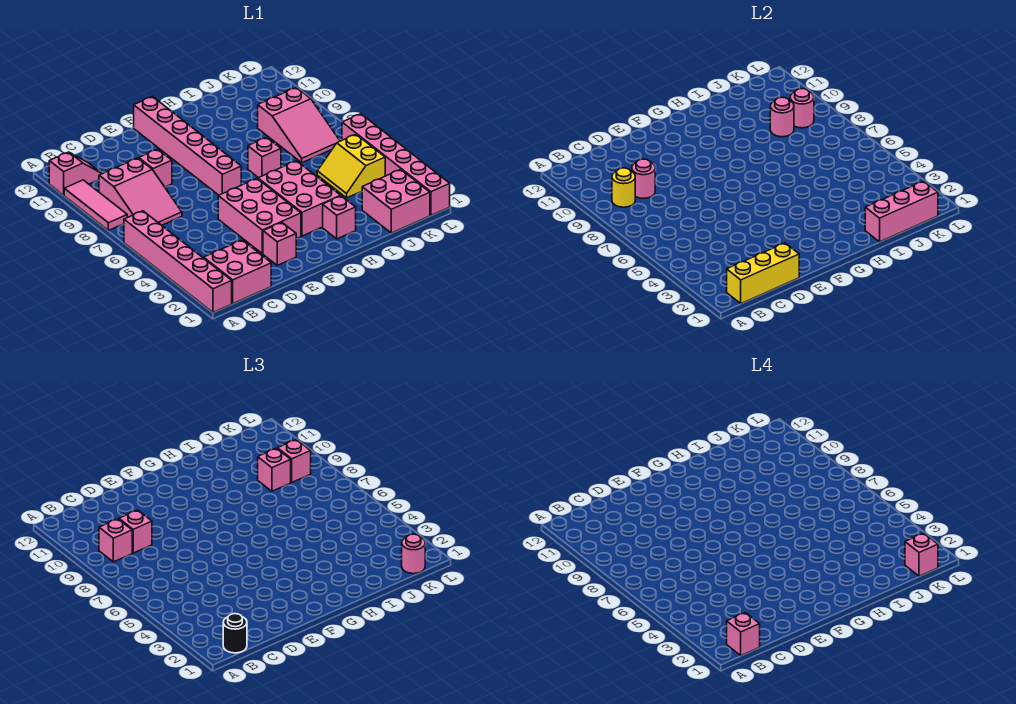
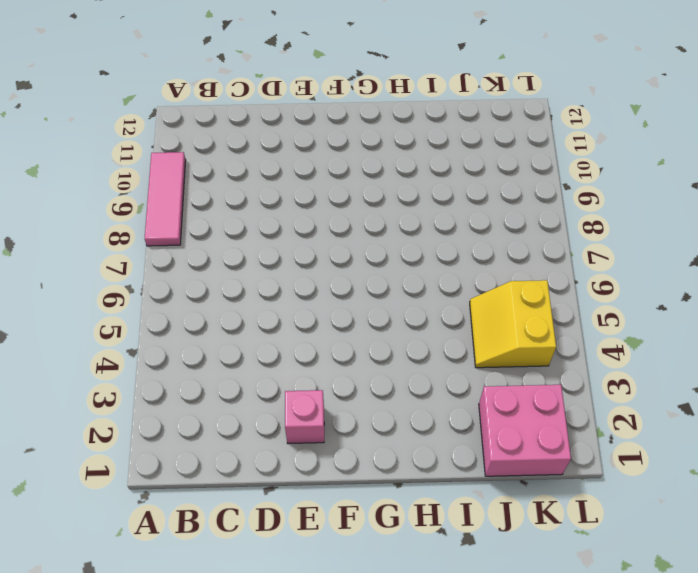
none -> pink brick A1:A6 level 1
none -> pink slope A11:B11 level 1 top A
none -> pink brick B1:C2 level 1
none -> pink slope B7:C9 level 1 top 9

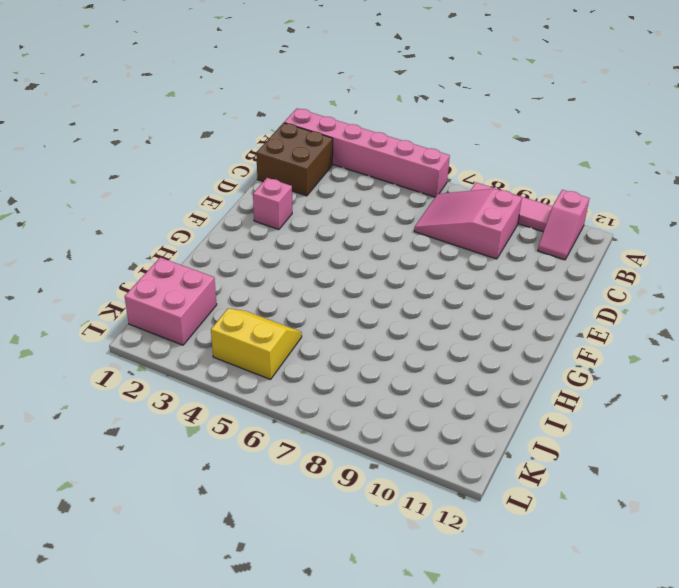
brown brick B1:C2 level 1 -> pink brick B1:C2 level 1
none -> pink brick D9 level 1
none -> pink brick E3:F5 level 1
none -> pink brick F7:F12 level 1
none -> pink brick G3:H5 level 1

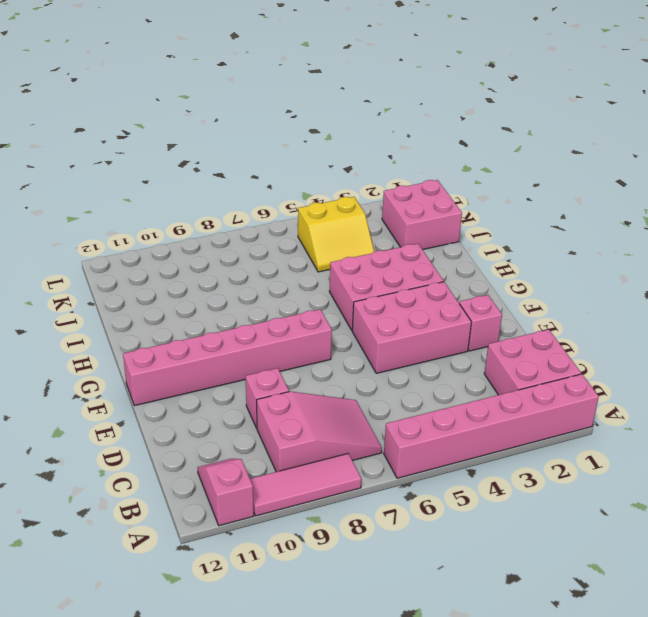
none -> pink brick H2 level 1
none -> pink brick H7 level 1
none -> pink slope J7:K9 level 1 top 9
none -> pink brick L1:L6 level 1

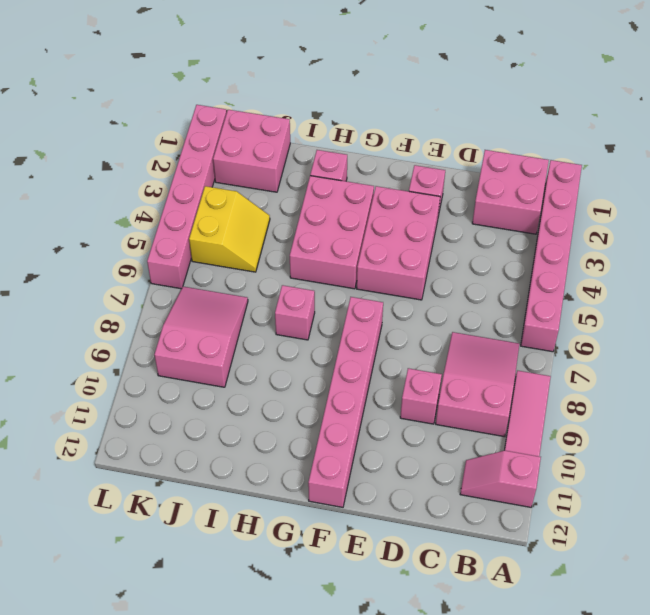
none -> yellow brick B1:D1 level 2
none -> yellow round brick B9 level 2
none -> pink round brick C9 level 2
none -> pink brick I1:K1 level 2

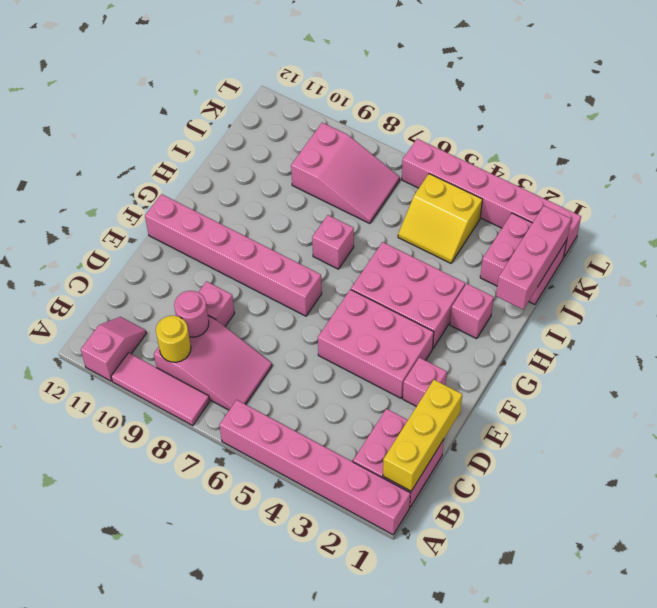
none -> pink round brick J9 level 2
none -> pink round brick K9 level 2
none -> black round brick B1 level 3
none -> pink brick B9 level 3

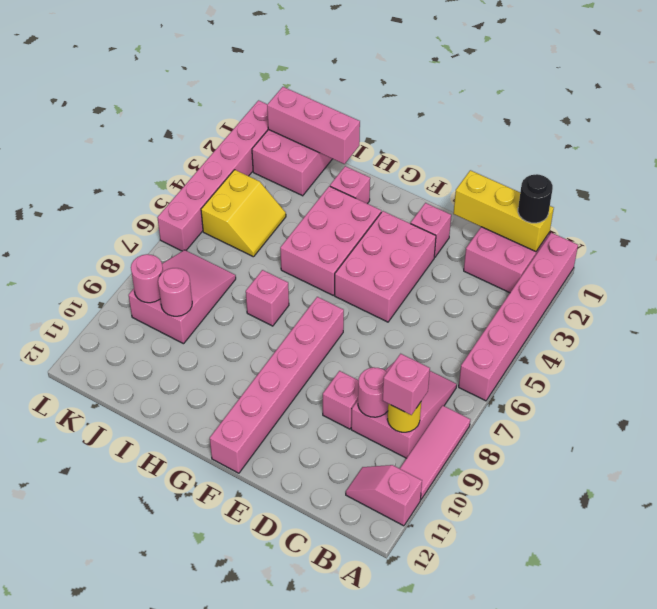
none -> pink brick C9 level 3
none -> pink brick J9 level 3
none -> pink round brick K1 level 3
none -> pink brick K9 level 3

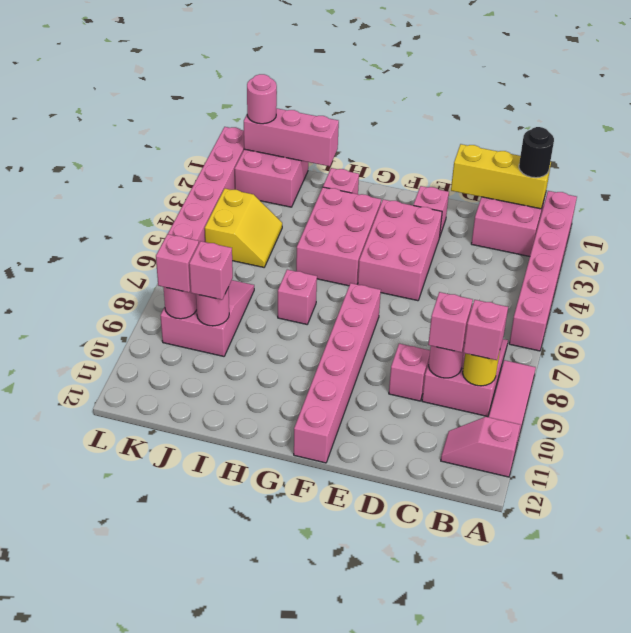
none -> pink brick B1 level 4
none -> pink brick K1 level 4

